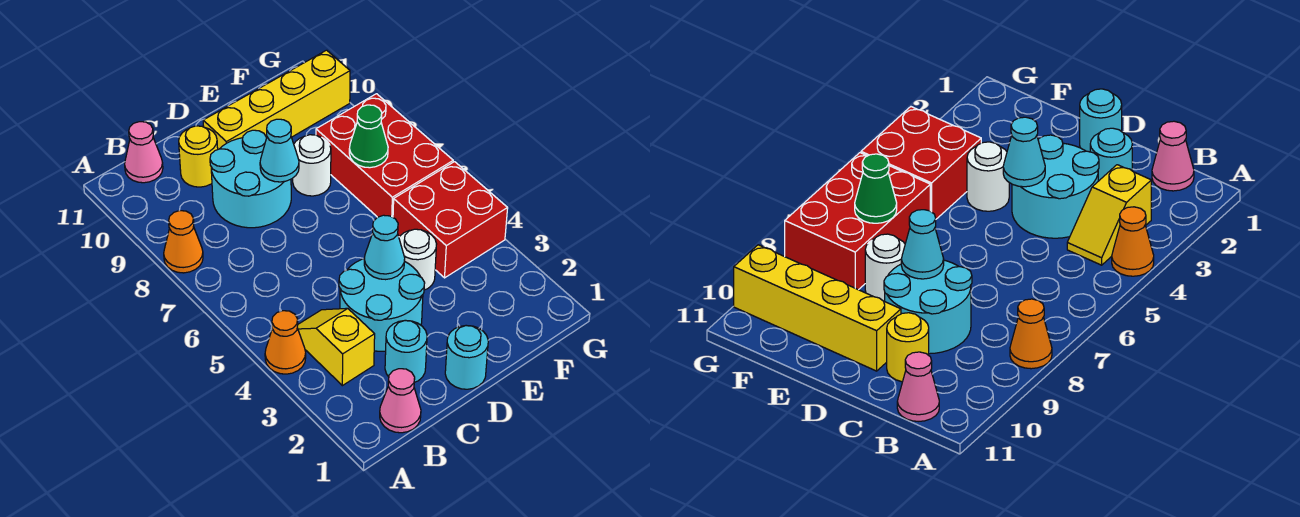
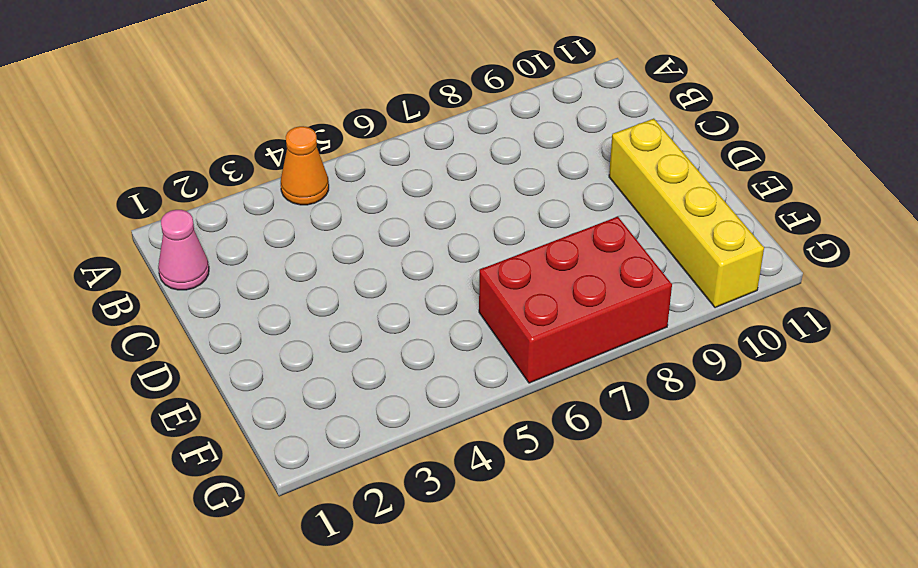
none -> orange cone A8 level 1
none -> yellow slope B3:B4 level 1 top 3
none -> pink cone B11 level 1

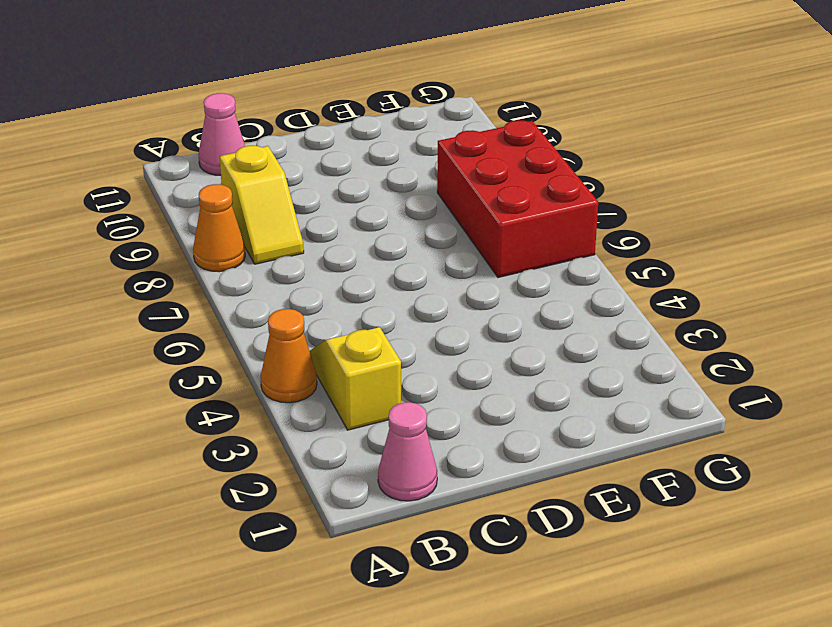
yellow slope B8:B9 level 1 top 9 -> none
none -> cyan round brick C2 level 1
none -> cyan round brick C3:D4 level 1
none -> cyan round brick C8:D9 level 1

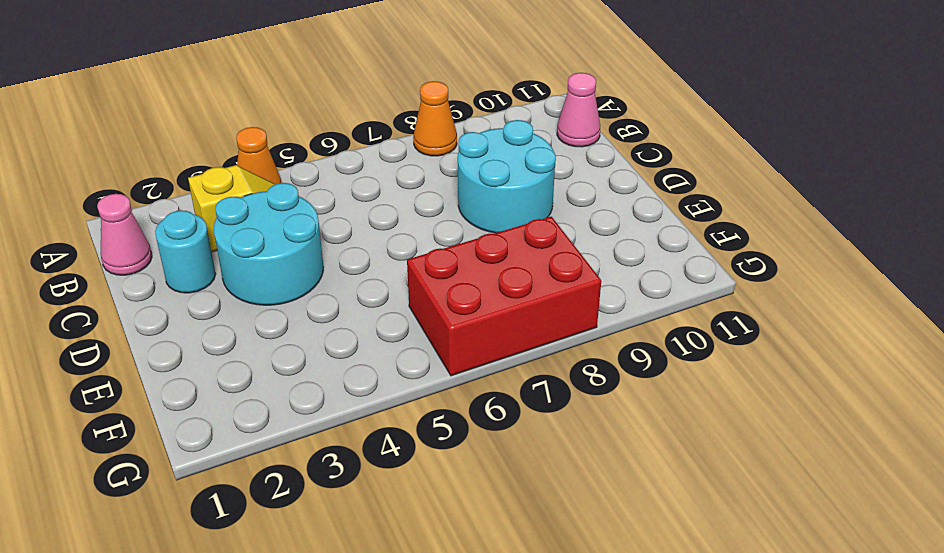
none -> yellow round brick C10 level 1
none -> cyan round brick D1 level 1
none -> yellow brick D10:G10 level 1

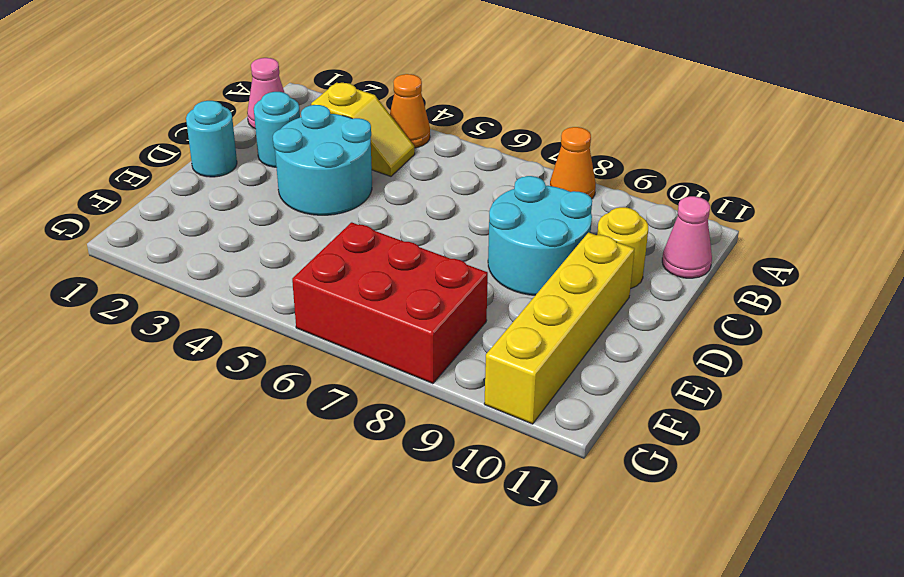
none -> white round brick E4 level 1
none -> white round brick E8 level 1
none -> red brick F4:G5 level 1

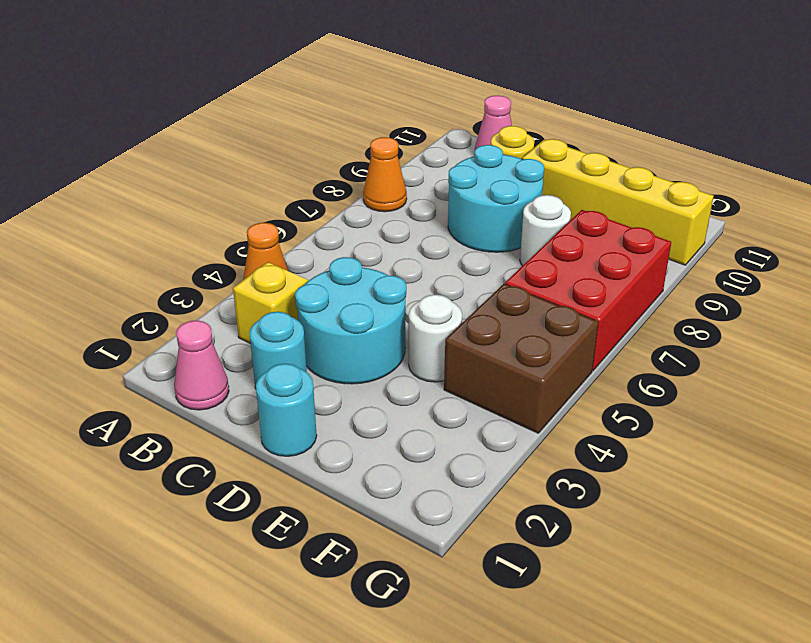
brown brick F4:G5 level 1 -> red brick F4:G5 level 1
none -> cyan cone D4 level 2
none -> cyan cone D8 level 2
none -> green cone F7 level 2

